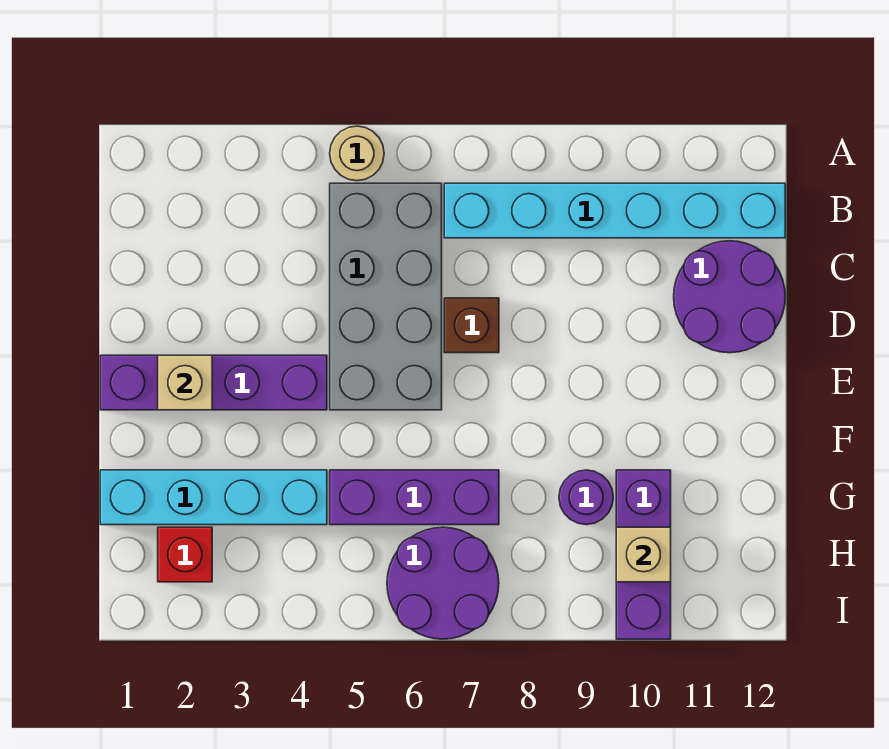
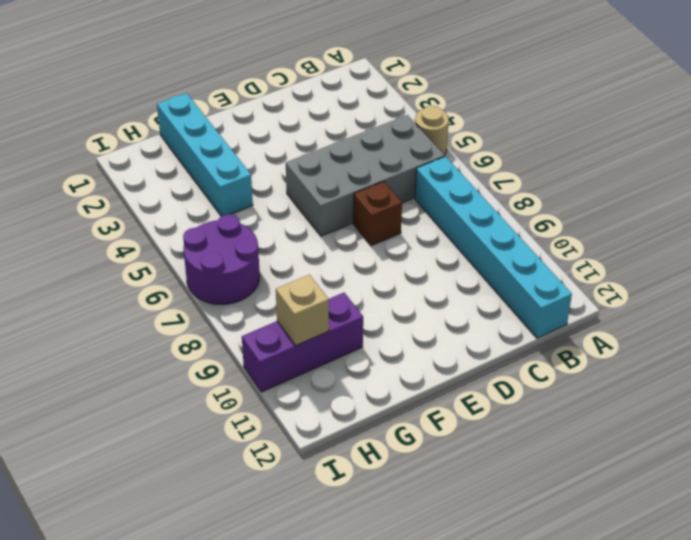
none -> purple round brick C11:D12 level 1
none -> purple brick E1:E4 level 1
none -> purple brick G5:G7 level 1

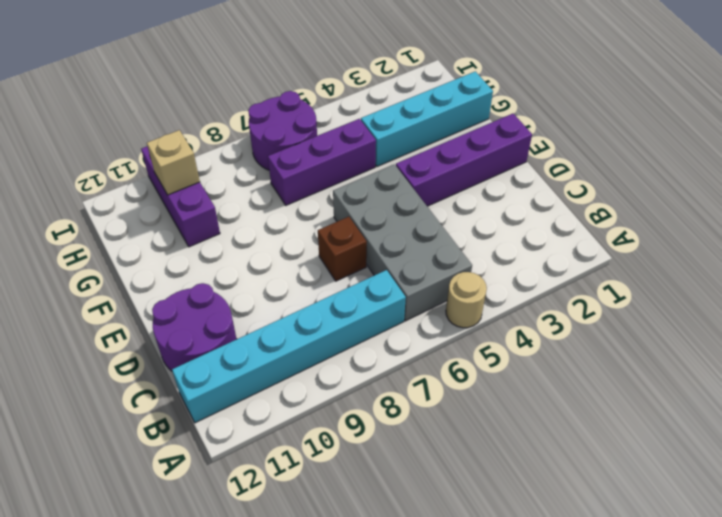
none -> purple round brick G9 level 1
none -> red brick H2 level 1
none -> tan brick E2 level 2

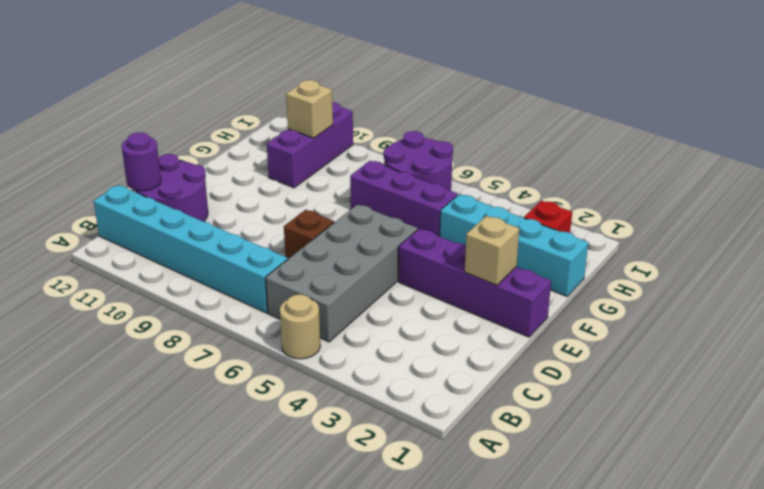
purple round brick C12 level 2 -> purple round brick G9 level 1

